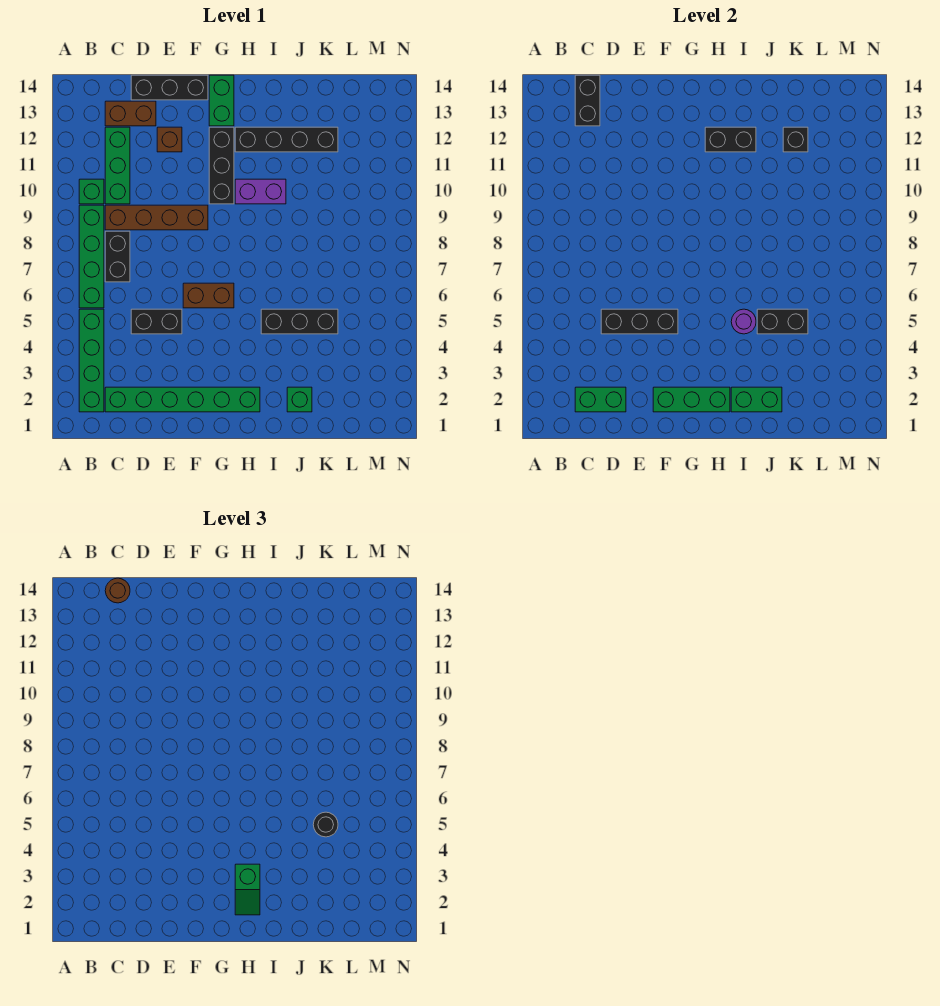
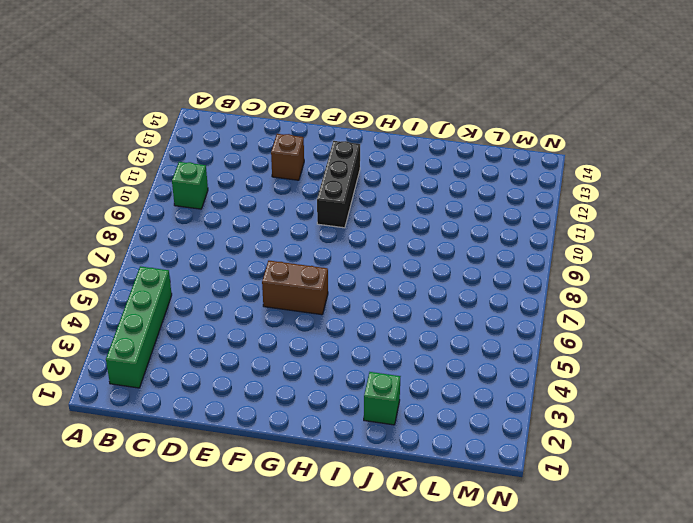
none -> green brick B6:B9 level 1
none -> green brick C2:H2 level 1
none -> black brick C7:C8 level 1
none -> brown brick C9:F9 level 1

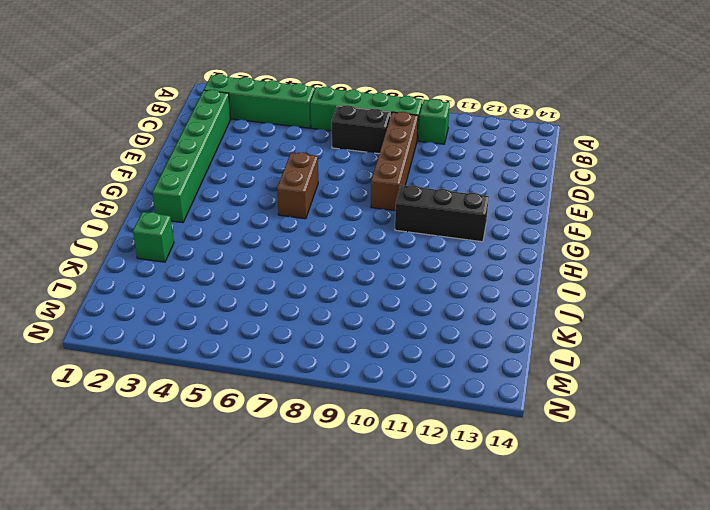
none -> green brick C10:C12 level 1
none -> brown brick C13:D13 level 1
none -> black brick D5:E5 level 1
none -> black brick D14:F14 level 1

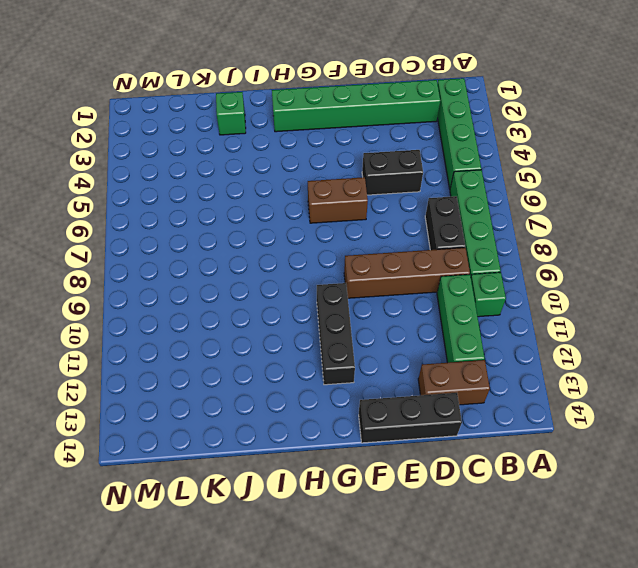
none -> brown brick E12 level 1
none -> green brick G13:G14 level 1
none -> purple brick H10:I10 level 1
none -> black brick H12:K12 level 1

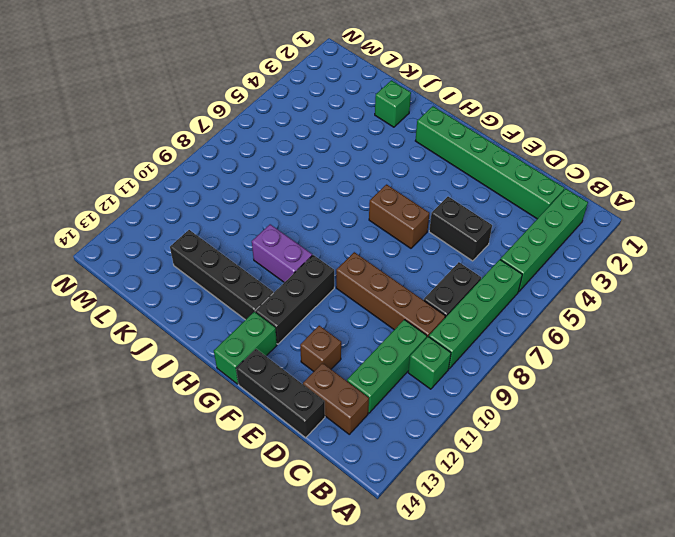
none -> black brick I5:K5 level 1
none -> green brick C2:D2 level 2
none -> black brick C13:C14 level 2
none -> black brick D5:F5 level 2

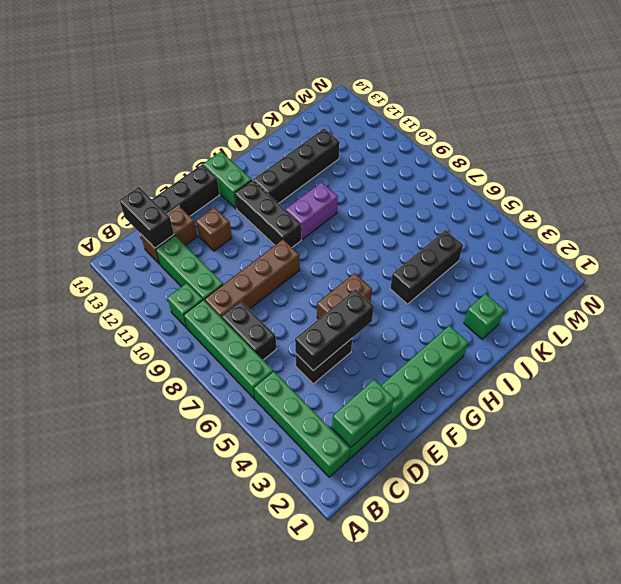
none -> green brick F2:H2 level 2
none -> black brick H12:I12 level 2
none -> green brick I2:J2 level 2
none -> purple round brick I5 level 2

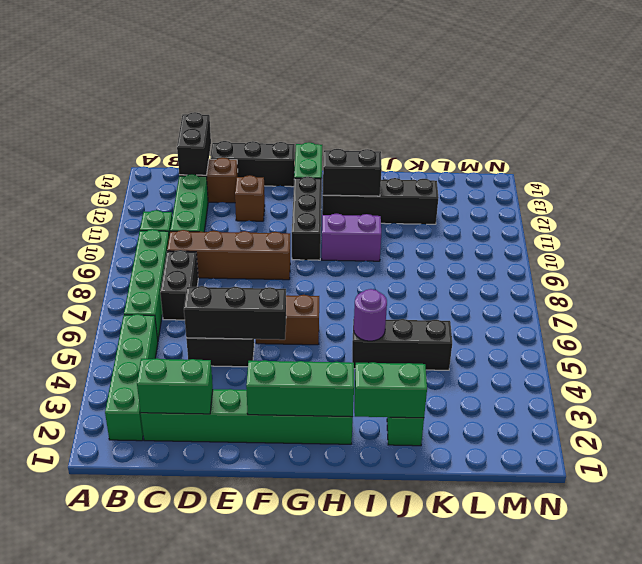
none -> black brick J5:K5 level 2
none -> black brick K12 level 2
none -> brown round brick C14 level 3
none -> green slope H2:H3 level 3 top 3

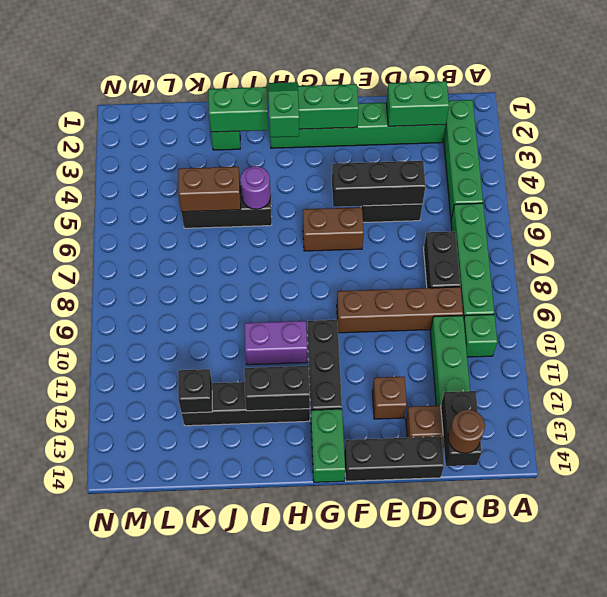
brown brick J5:K5 level 2 -> black brick J5:K5 level 2
none -> black round brick K5 level 3

